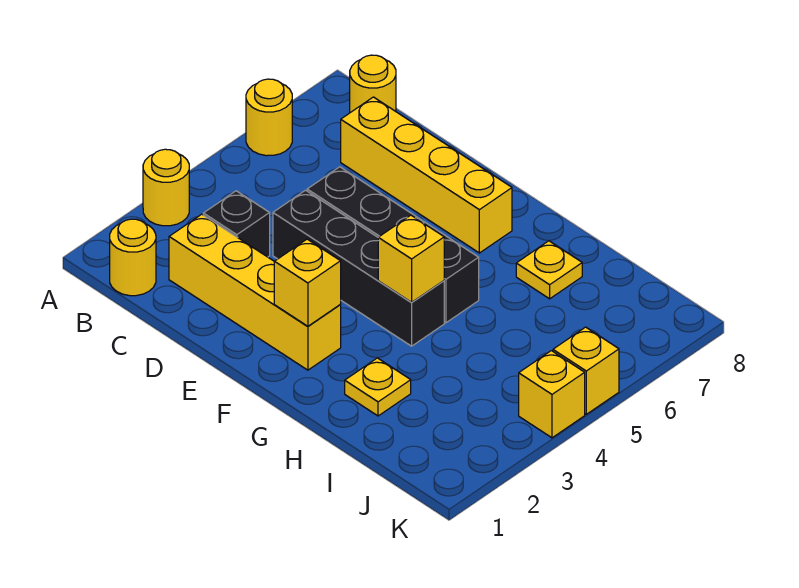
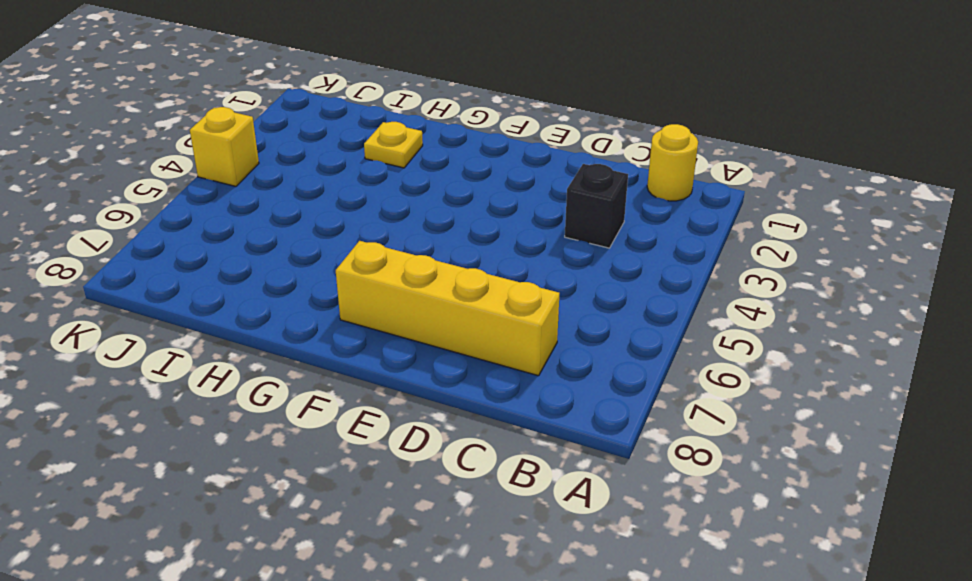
none -> yellow round brick A3 level 1
none -> yellow round brick A6 level 1
none -> yellow round brick B8 level 1

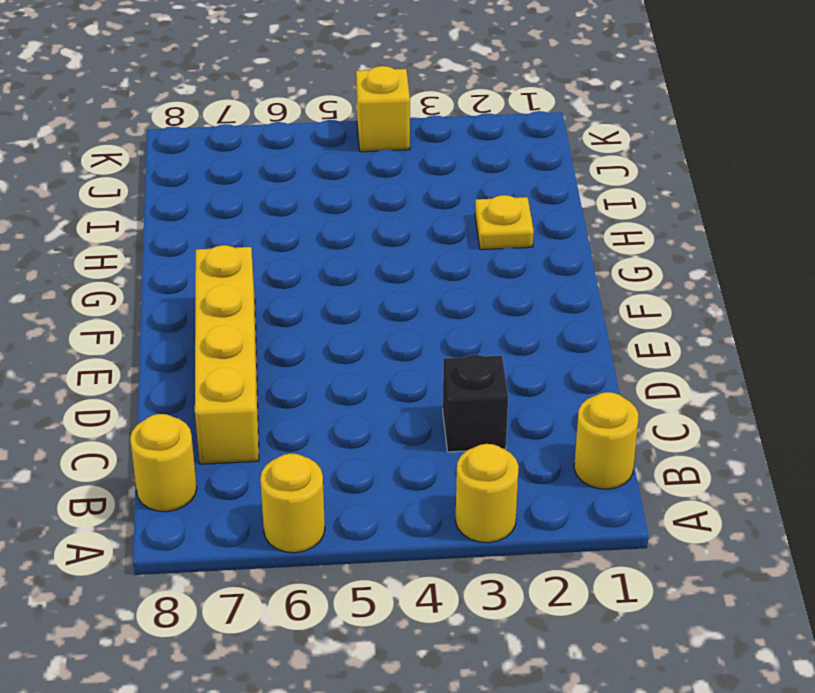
none -> yellow brick C2:F2 level 1
none -> black brick D4:G4 level 1
none -> black brick D5:G5 level 1

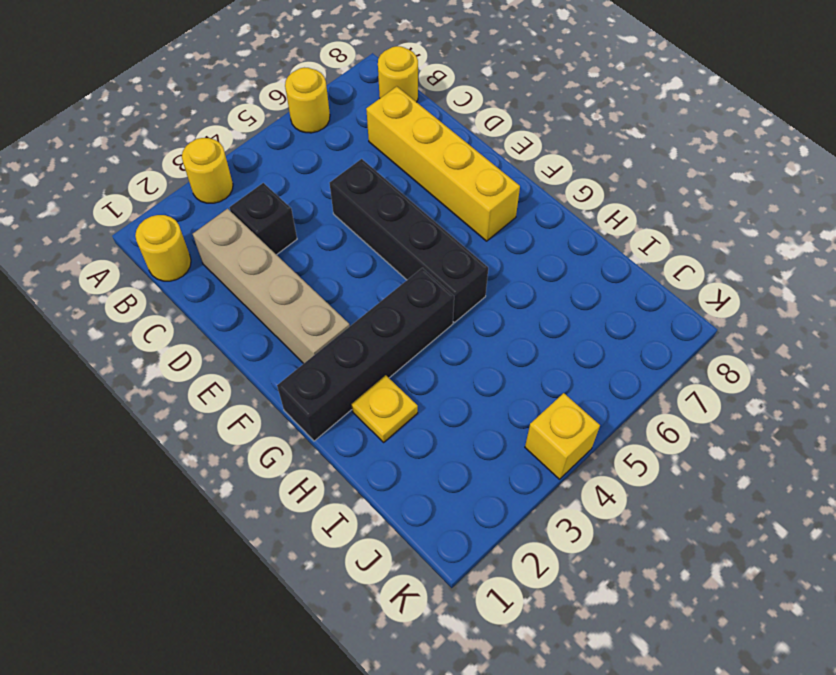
tan brick C2:F2 level 1 -> yellow brick C2:F2 level 1
black brick G1:G4 level 1 -> black brick D4:G4 level 1
none -> yellow plate H7 level 1
none -> yellow brick K5 level 1
none -> yellow brick F2 level 2

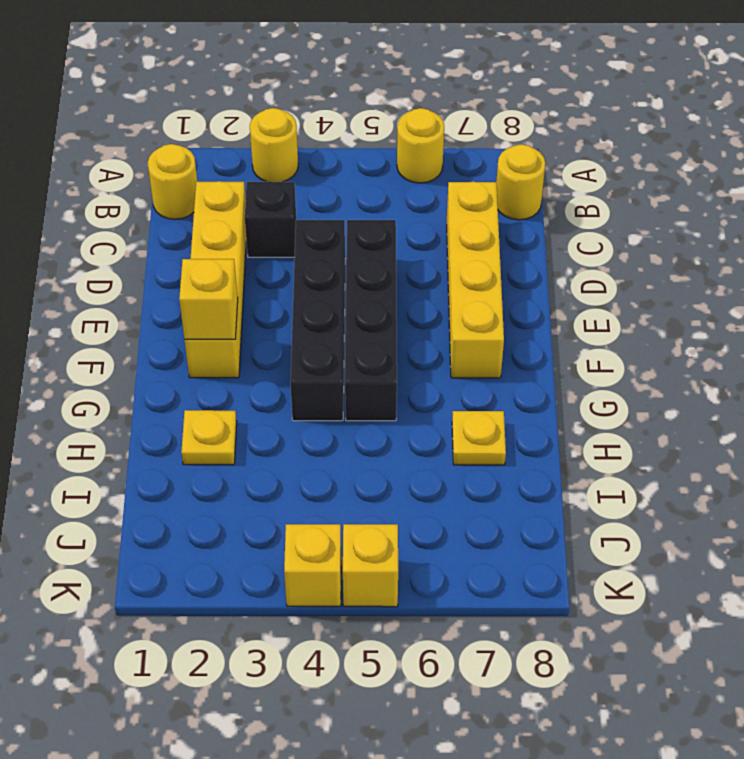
none -> yellow brick G4 level 2

